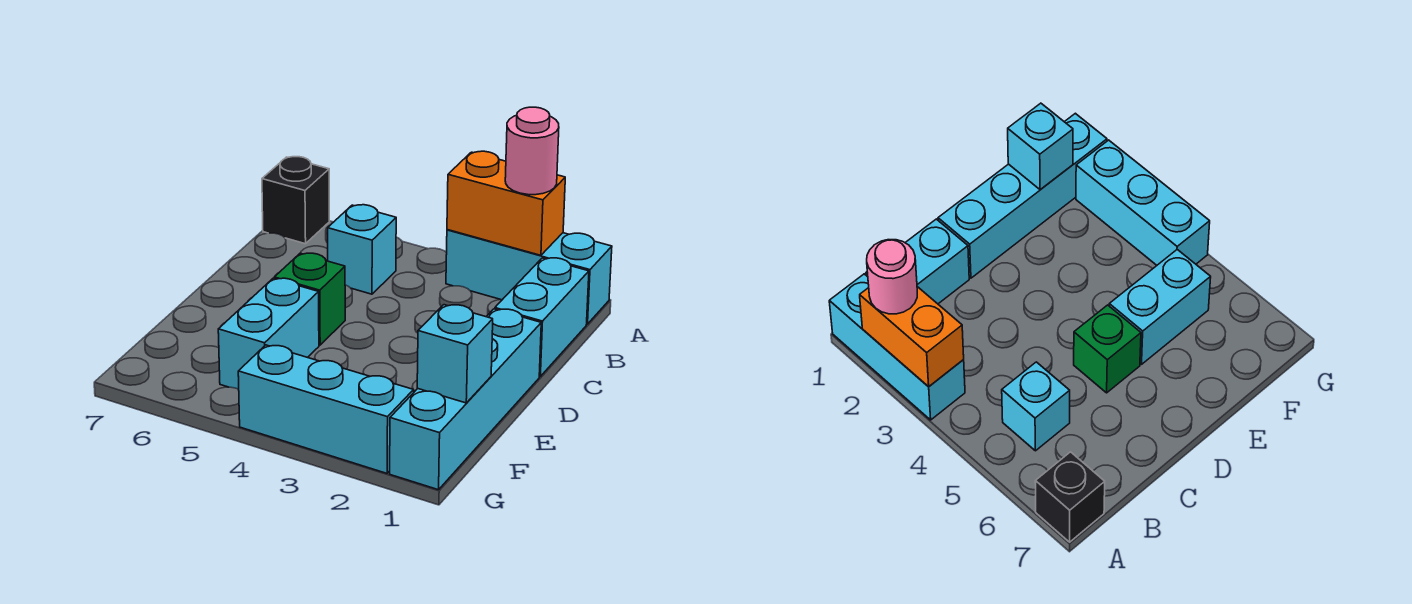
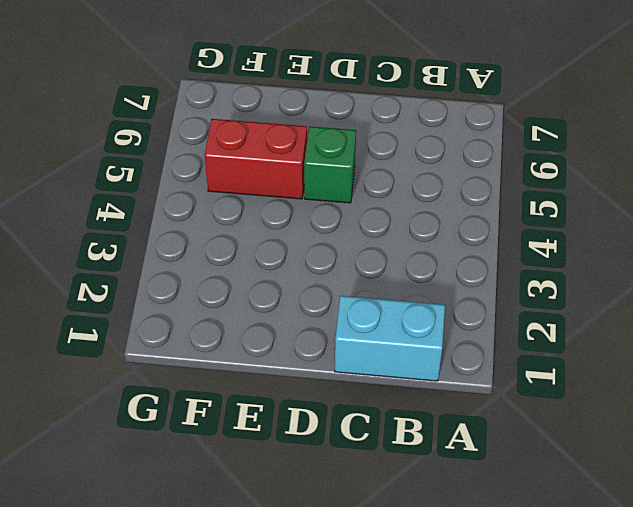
red brick E5:F5 level 1 -> cyan brick E5:F5 level 1
none -> cyan brick A1:A3 level 1
none -> black brick A7 level 1

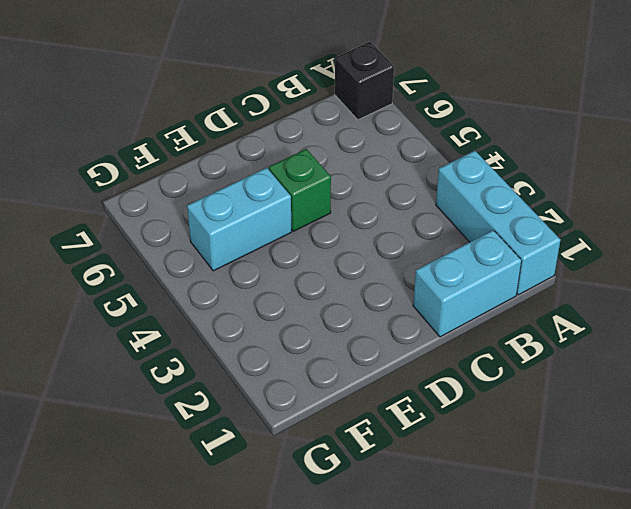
none -> cyan brick B5 level 1
none -> cyan brick D1:G1 level 1

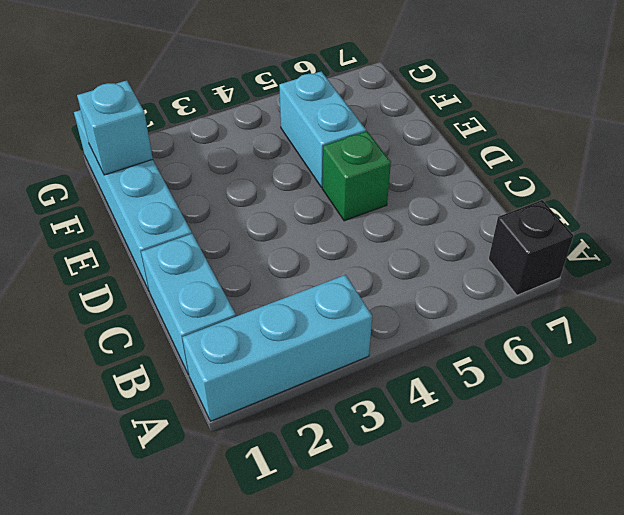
none -> cyan brick B5 level 1
none -> cyan brick G2:G4 level 1

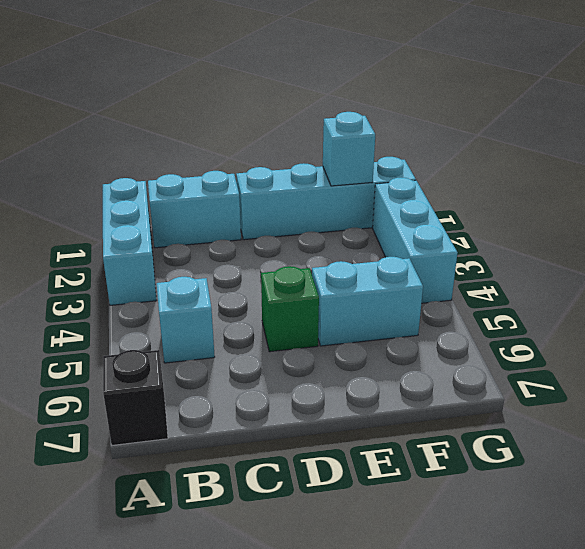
none -> orange brick A2:A3 level 2
none -> pink round brick A2 level 3

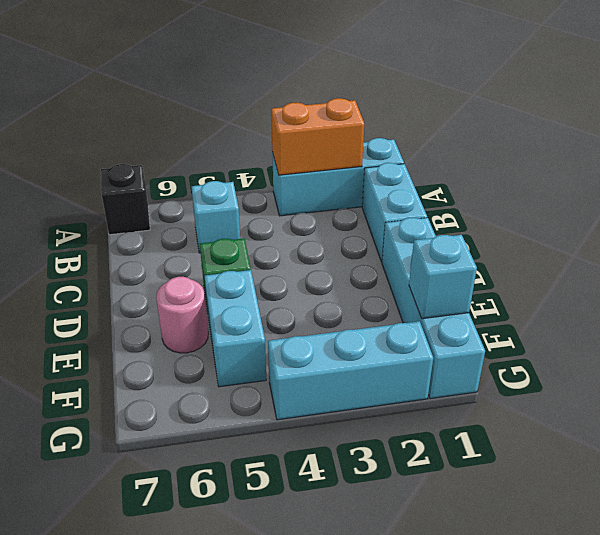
pink round brick E6 level 1 -> pink round brick A2 level 3

